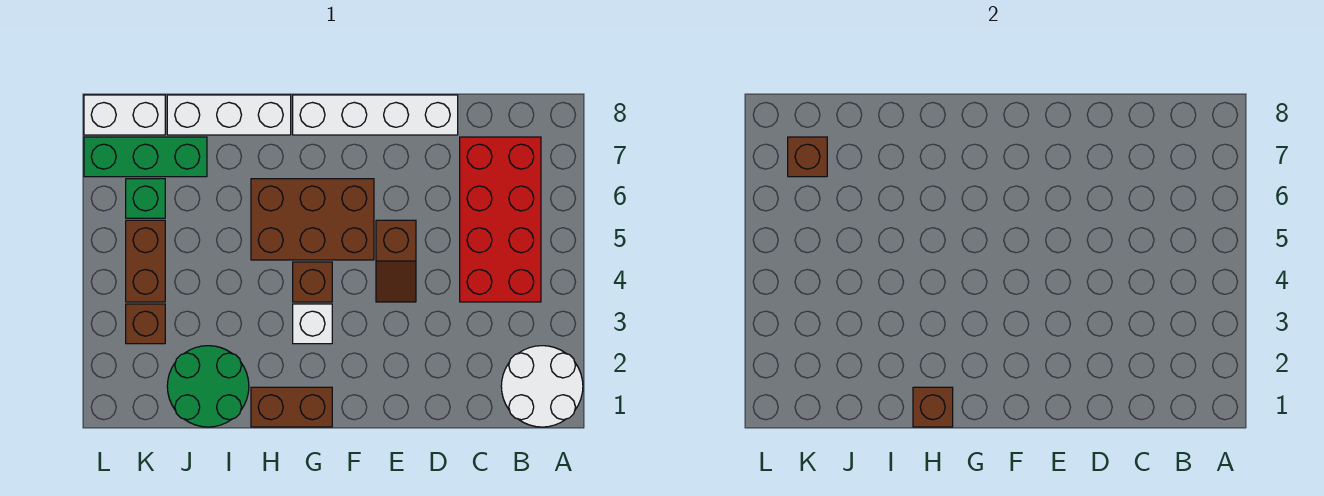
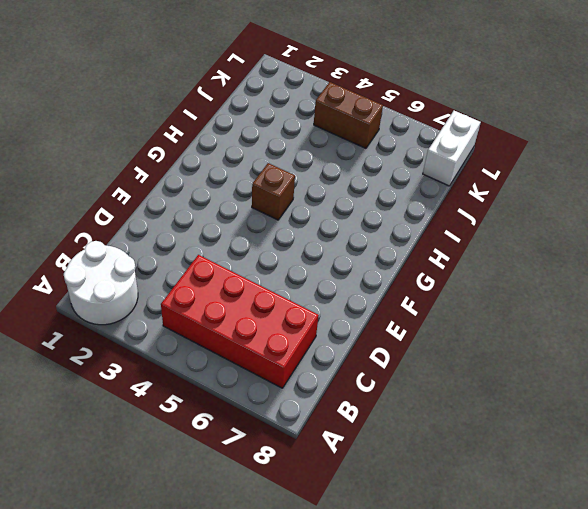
none -> white brick D8:G8 level 1
none -> brown slope E4:E5 level 1 top 5
none -> brown brick F5:H6 level 1

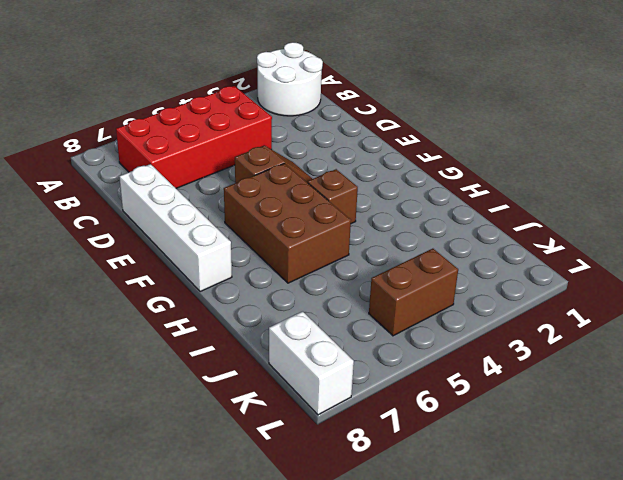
none -> brown brick G1:H1 level 1
none -> white brick G3 level 1
none -> white brick H8:J8 level 1

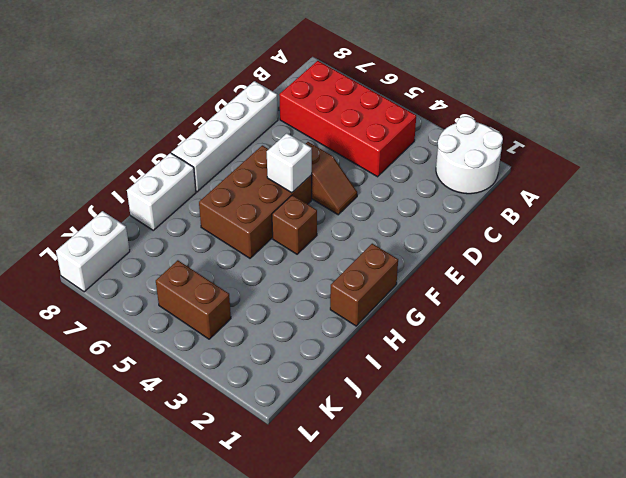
white brick F5 level 2 -> white brick G3 level 1
white brick H8:I8 level 1 -> white brick H8:J8 level 1
none -> green round brick I1:J2 level 1
none -> green brick J7:L7 level 1
none -> brown brick K3 level 1

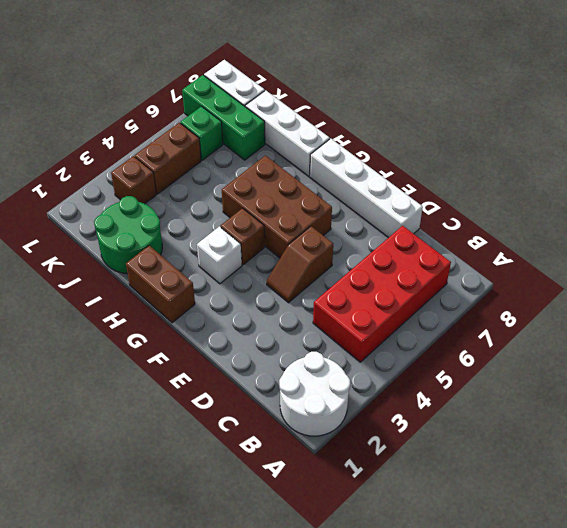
none -> brown brick H1 level 2
none -> brown brick K7 level 2

